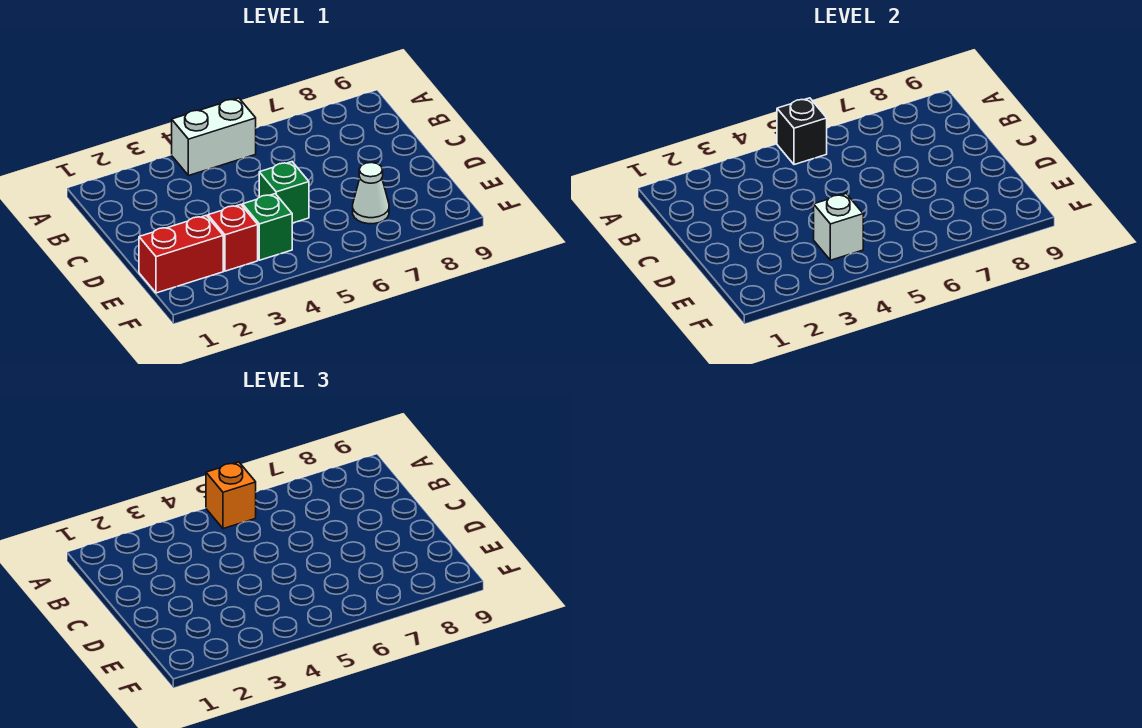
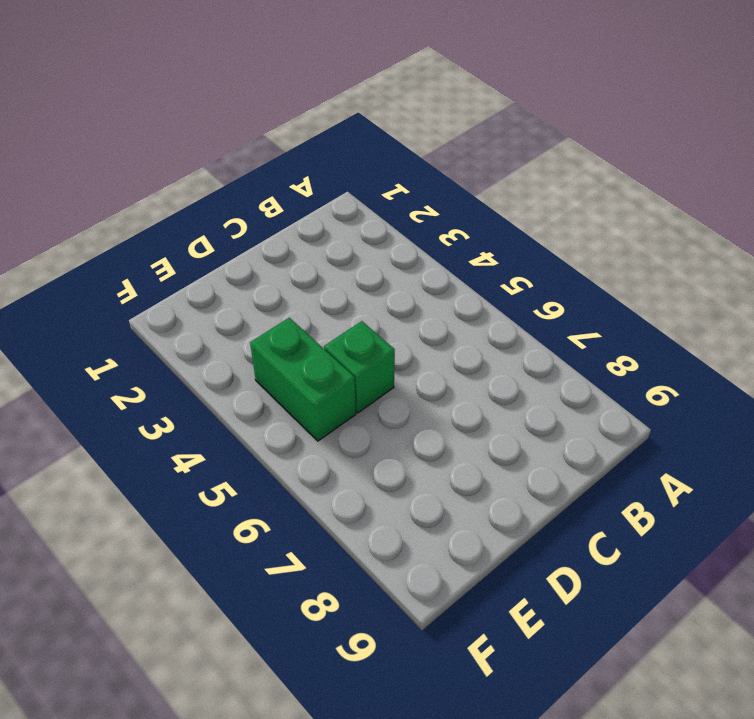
green brick E4:E5 level 1 -> green brick E4 level 1
none -> white brick A4:A5 level 1
none -> red brick E1:E2 level 1

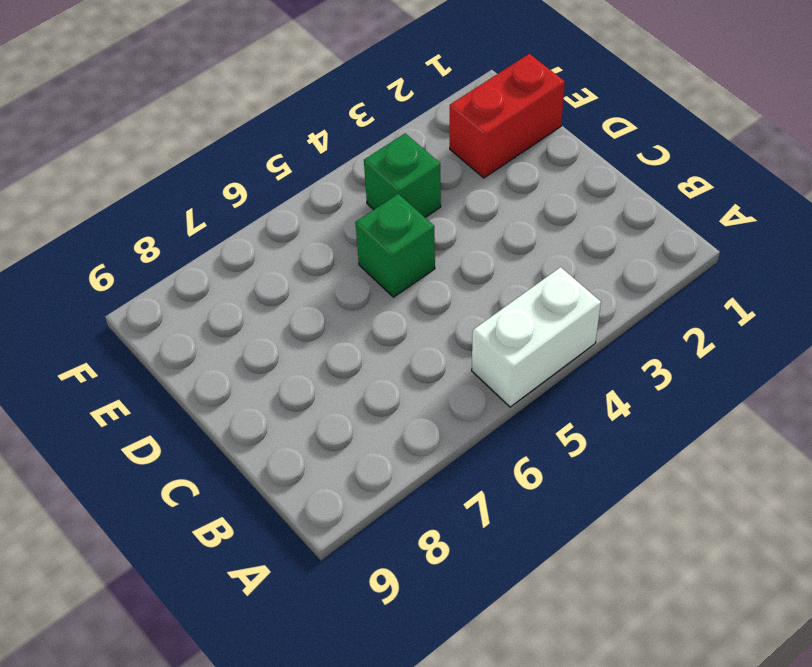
none -> red brick E3 level 1
none -> white cone E7 level 1

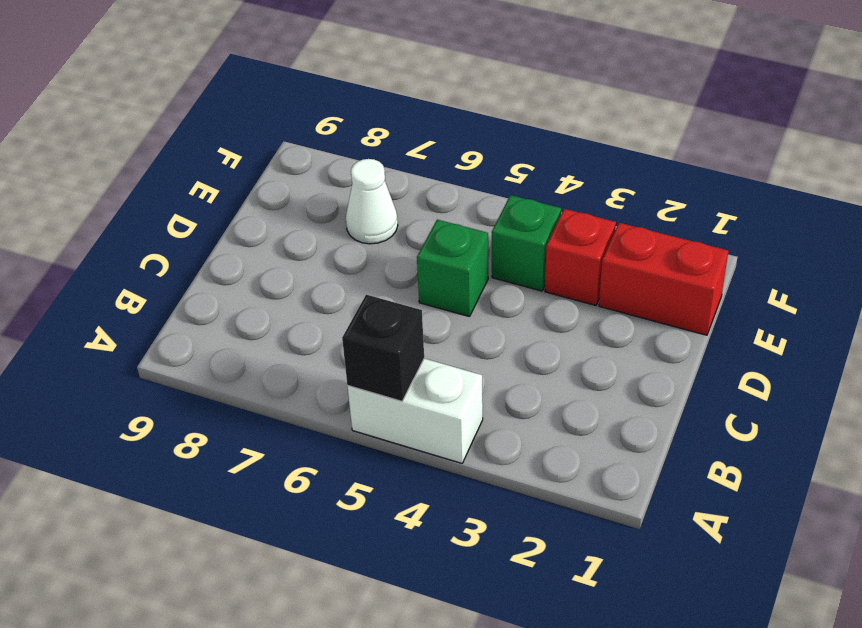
none -> white brick E4 level 2
none -> orange brick A5 level 3

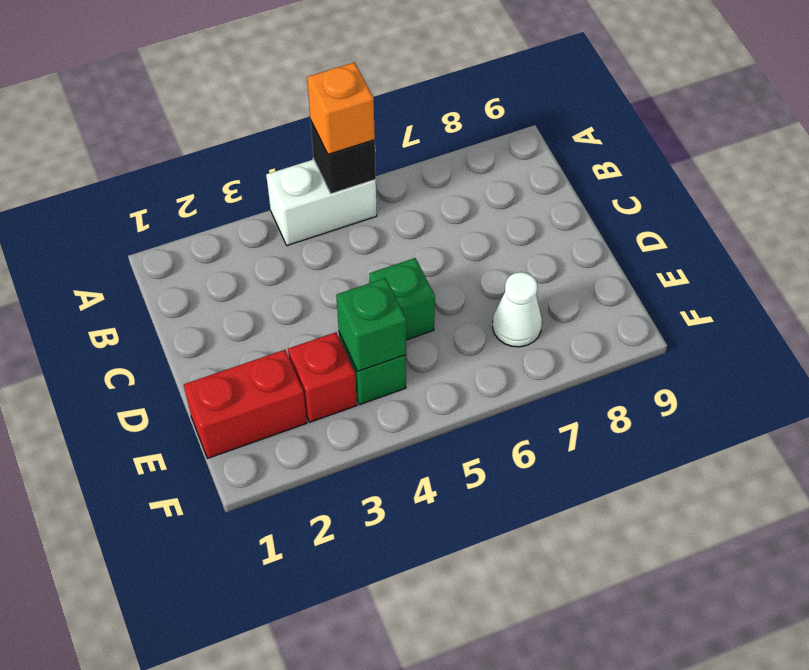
green brick E4 level 2 -> white brick E4 level 2

